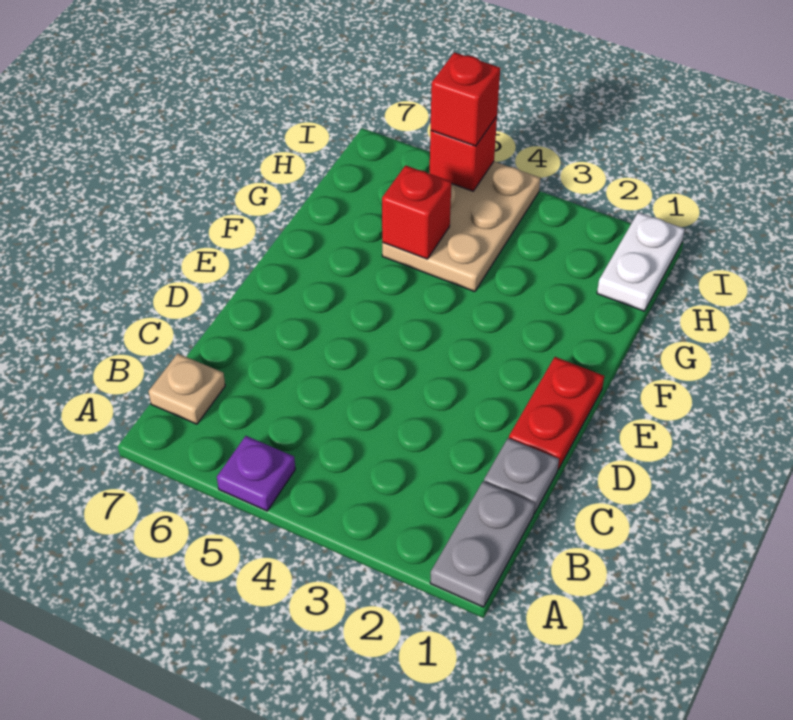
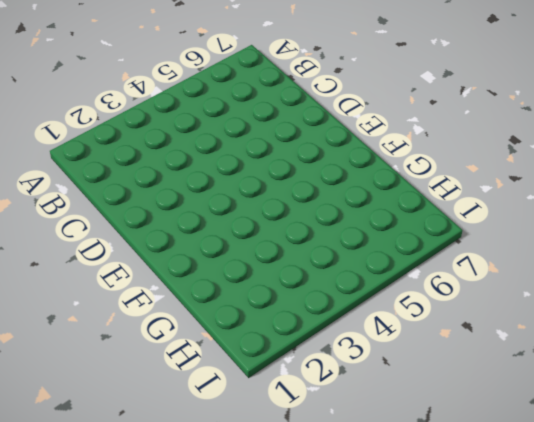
none -> grey plate A1:B1 level 1
none -> purple plate A5 level 1

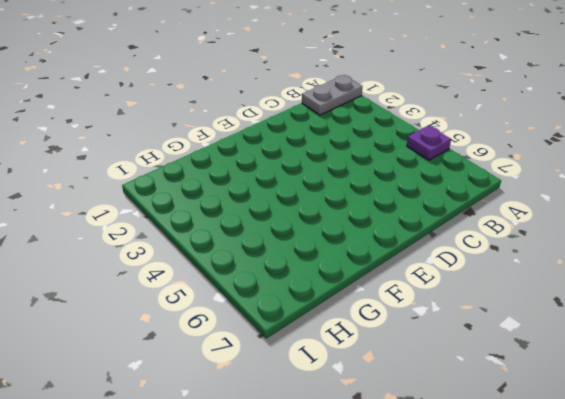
none -> tan plate B7 level 1
none -> grey plate C1 level 1

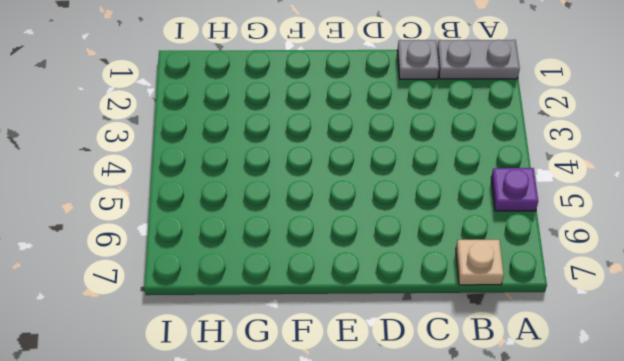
none -> red plate D1:E1 level 1
none -> tan plate G4:I5 level 1

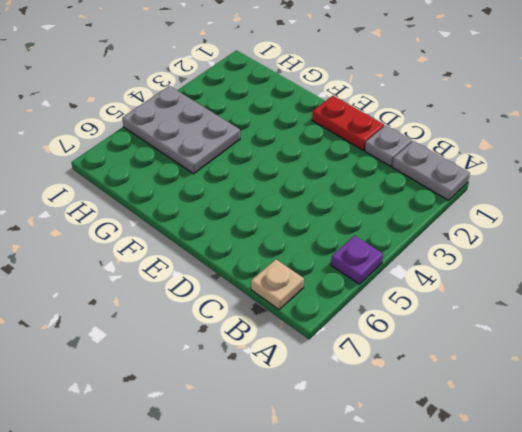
grey plate G4:I5 level 1 -> tan plate G4:I5 level 1
none -> white plate H1:I1 level 1
none -> red brick G5 level 2

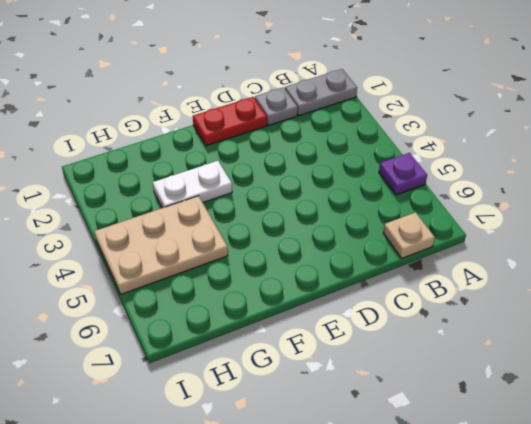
white plate F3:G3 level 1 -> white plate H1:I1 level 1
none -> red brick G5 level 2
none -> red brick I5 level 2

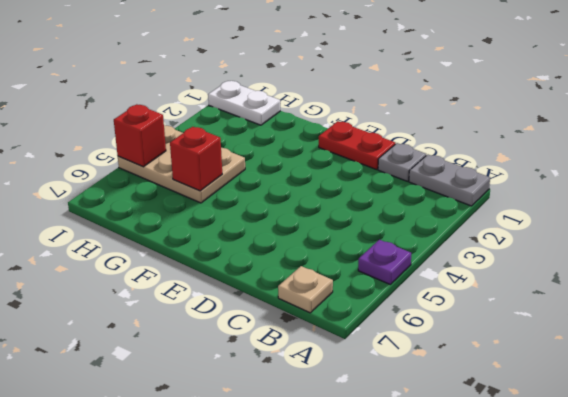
none -> red brick I5 level 3

